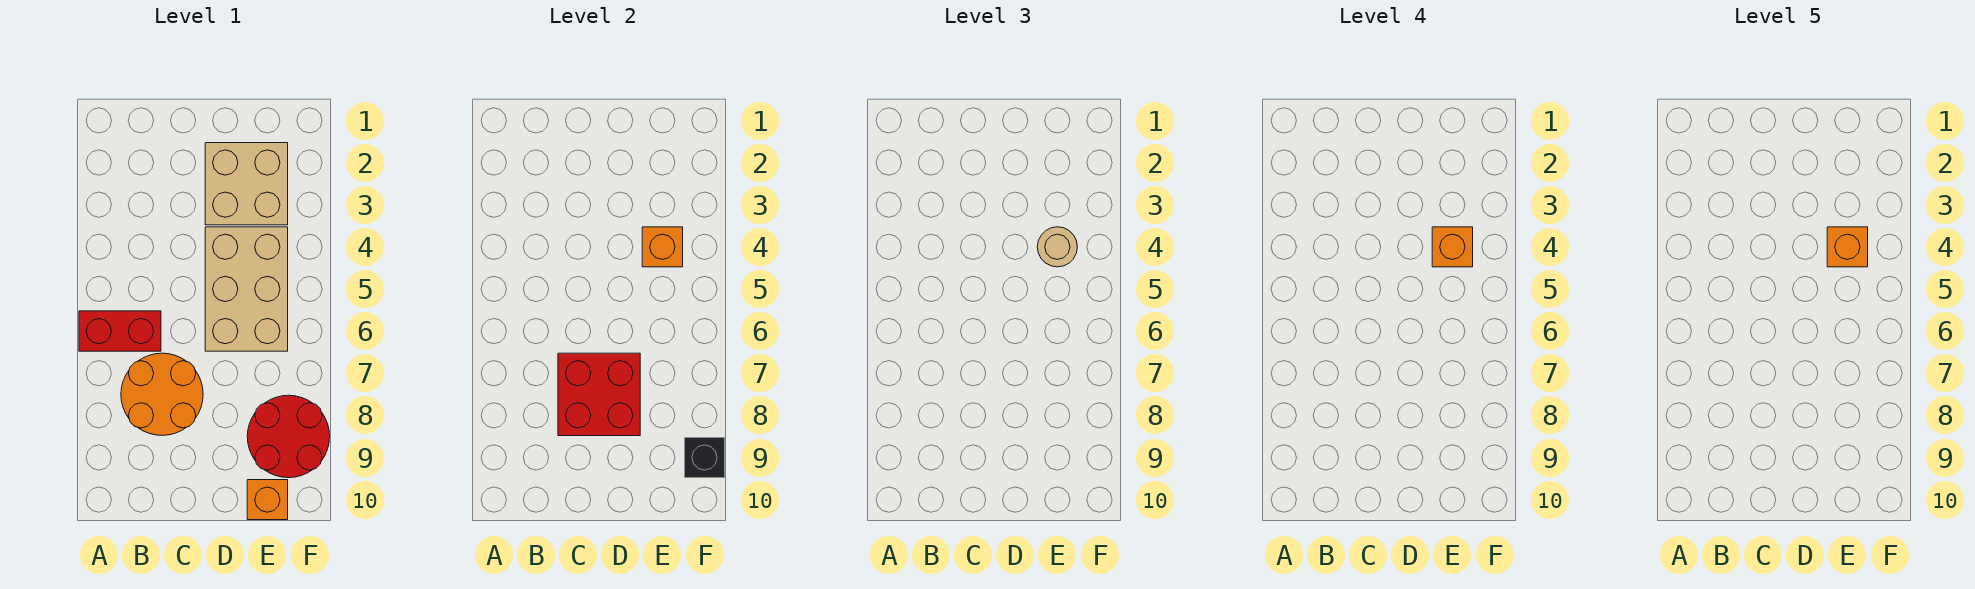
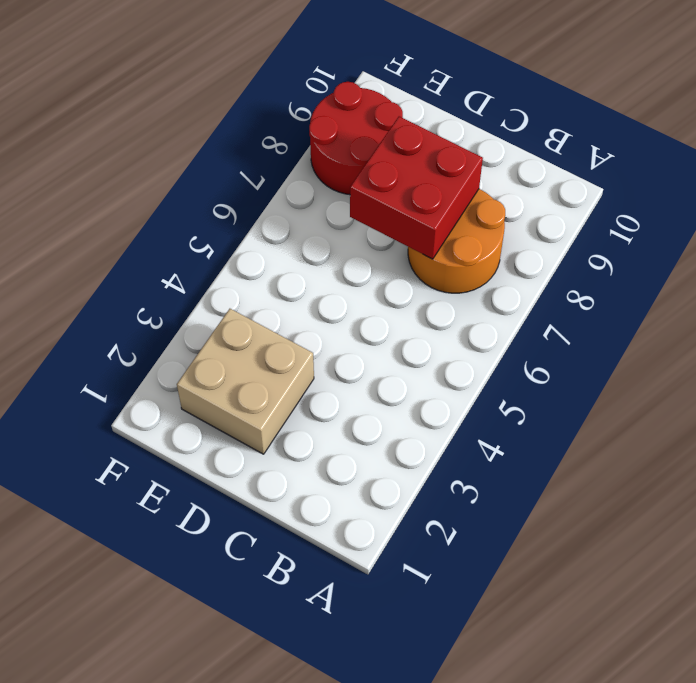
none -> red brick A6:B6 level 1
none -> tan brick D4:E6 level 1
none -> orange brick E10 level 1

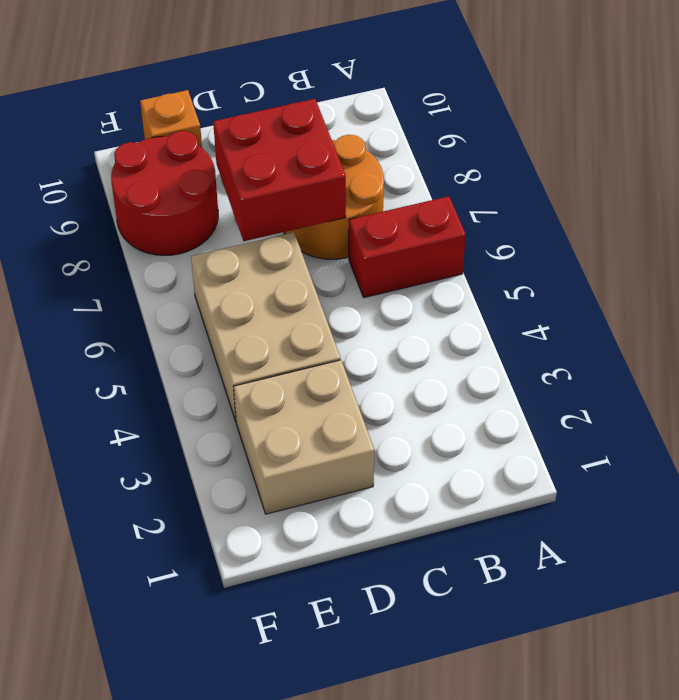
none -> orange brick E4 level 2
none -> black brick F9 level 2
none -> tan round brick E4 level 3

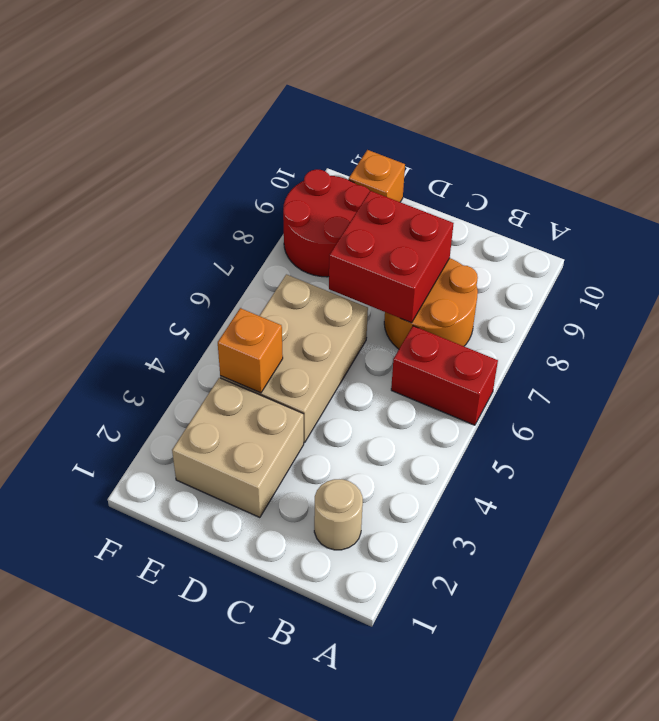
tan round brick B2 level 1 -> tan round brick E4 level 3
none -> black brick F9 level 2
none -> orange brick E4 level 4
none -> orange brick E4 level 5

